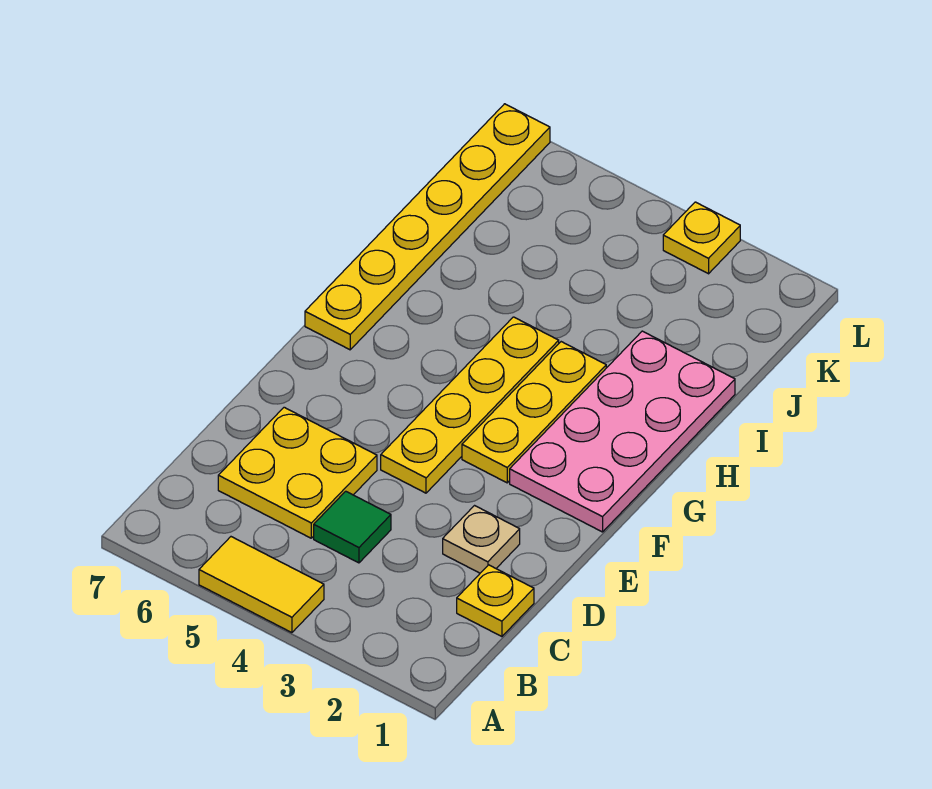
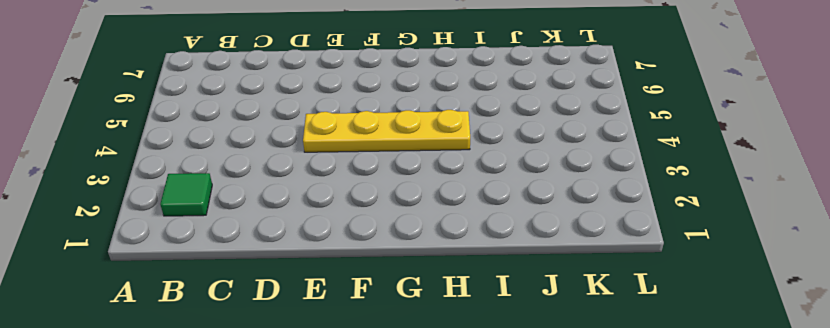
green tile B2 level 1 -> green tile C4 level 1
none -> yellow tile A4:A5 level 1
none -> yellow plate C1 level 1

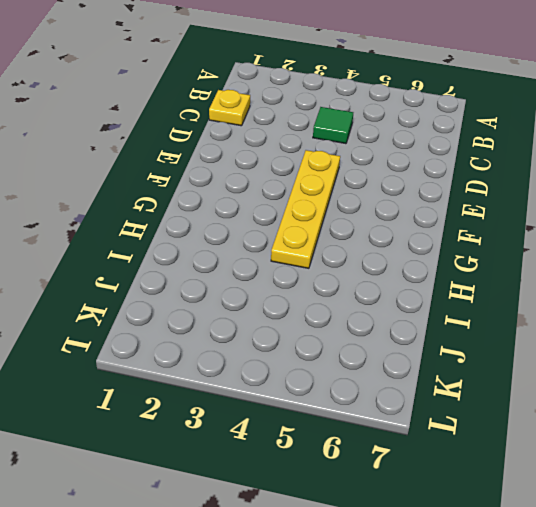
none -> yellow tile A4:A5 level 1
none -> yellow plate C5:D6 level 1

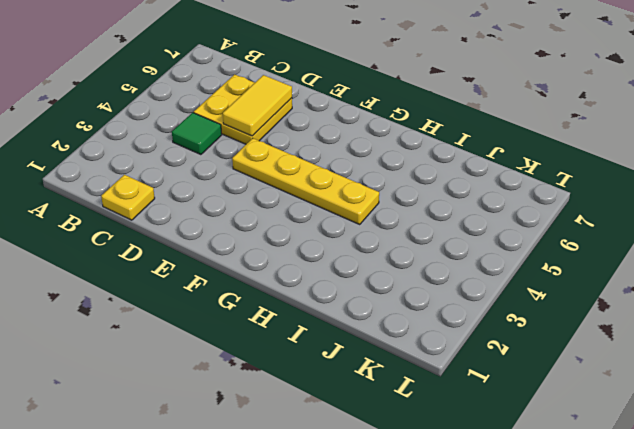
yellow tile D5:D6 level 2 -> yellow tile A4:A5 level 1
none -> tan plate D2 level 1
none -> pink plate F1:I2 level 1

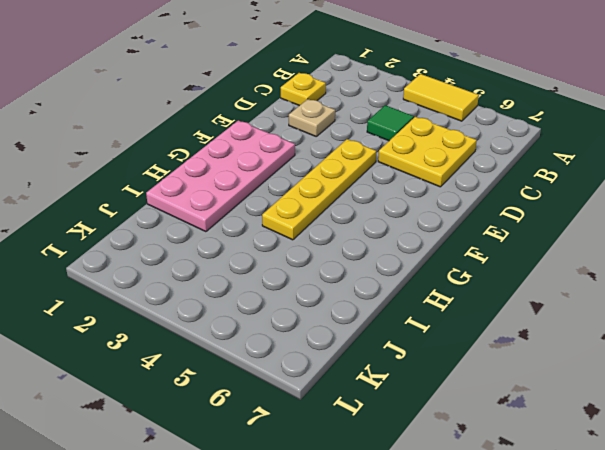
none -> yellow plate F3:H3 level 1
none -> yellow plate G7:L7 level 1

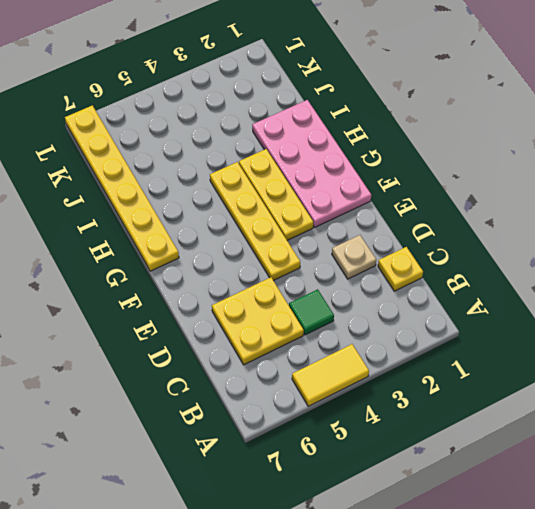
none -> yellow plate L3 level 1

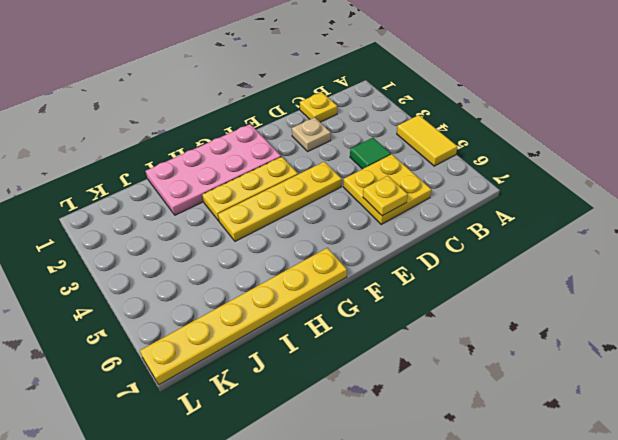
yellow plate D6 level 2 -> yellow plate L3 level 1

